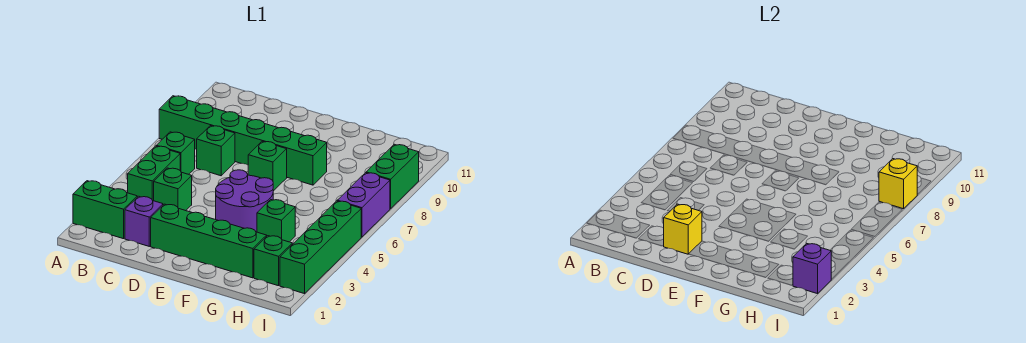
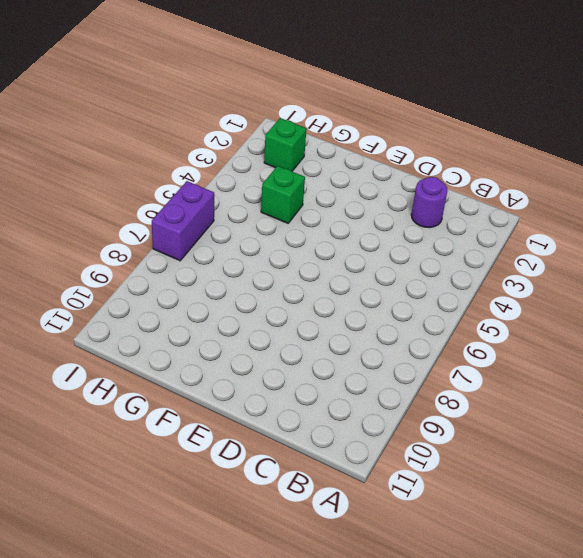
purple round brick C2 level 1 -> purple brick C2 level 1
none -> green brick A2:B2 level 1
none -> green brick A8:F8 level 1
none -> green brick B4:B5 level 1

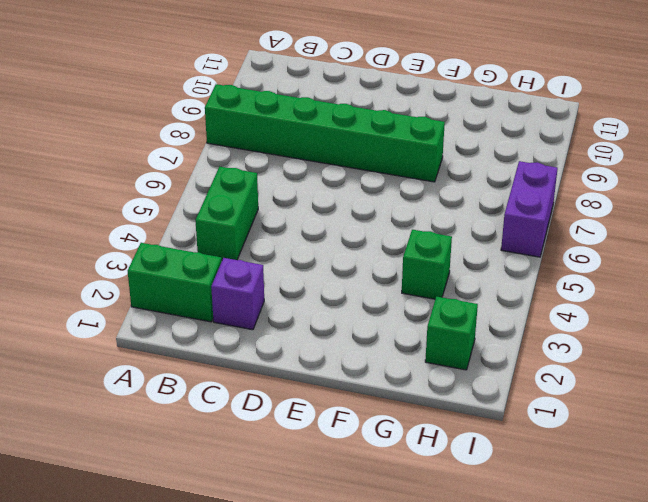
none -> green brick B6 level 1
none -> green brick C4 level 1
none -> green brick C7 level 1

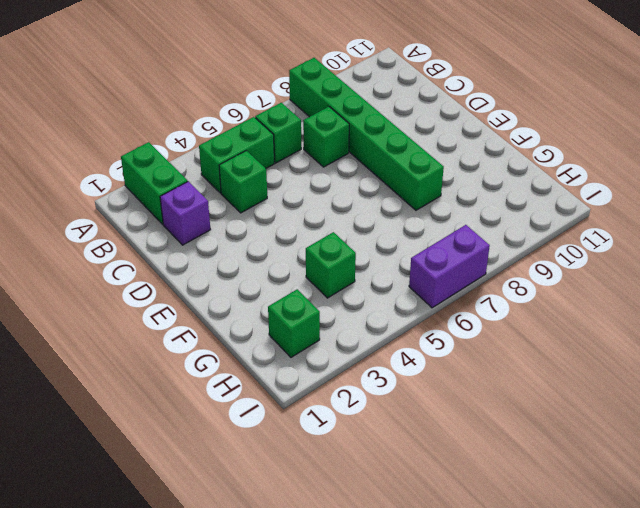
none -> green brick D2:G2 level 1
none -> purple round brick E4:F5 level 1
none -> green brick E7 level 1

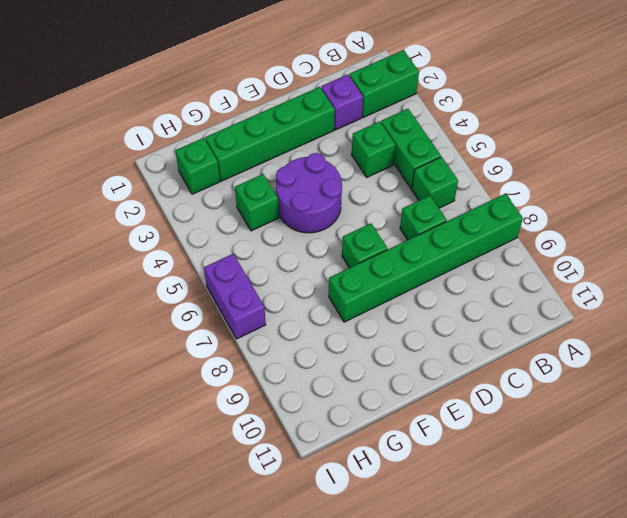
none -> green brick I2:I5 level 1
none -> green brick I8:I9 level 1
none -> yellow brick D2 level 2

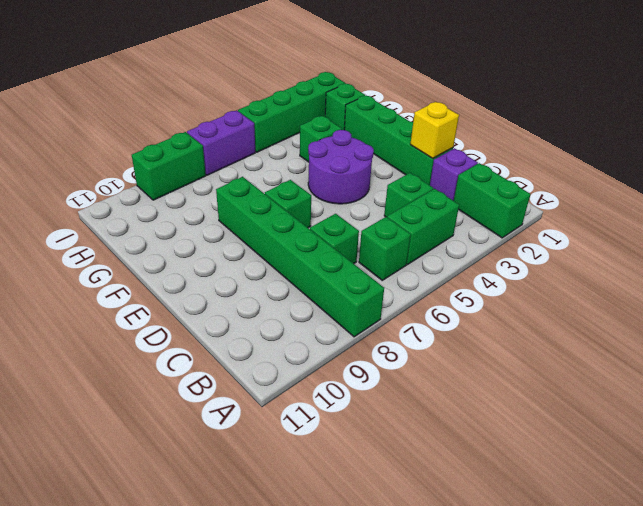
none -> purple brick I2 level 2
none -> yellow brick I8 level 2

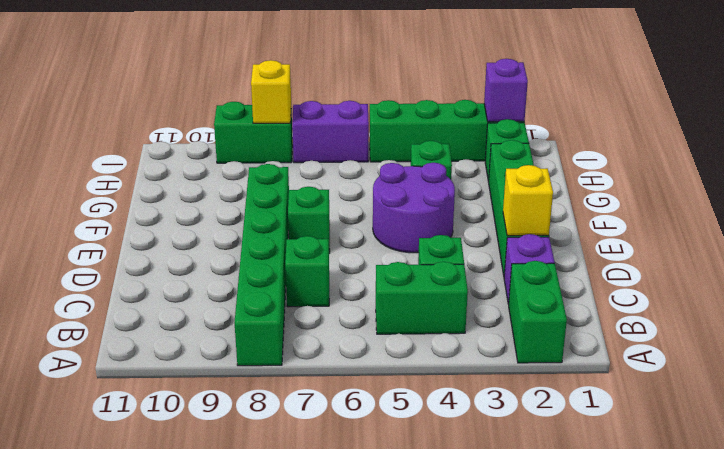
none -> green brick B6 level 1

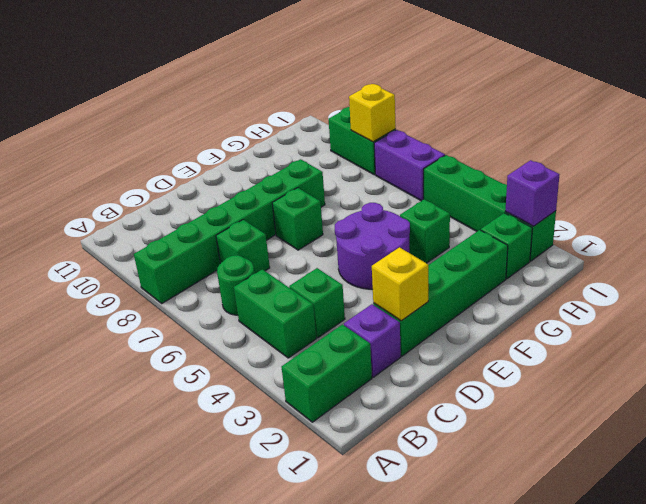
green round brick B6 level 1 -> green brick B6 level 1

